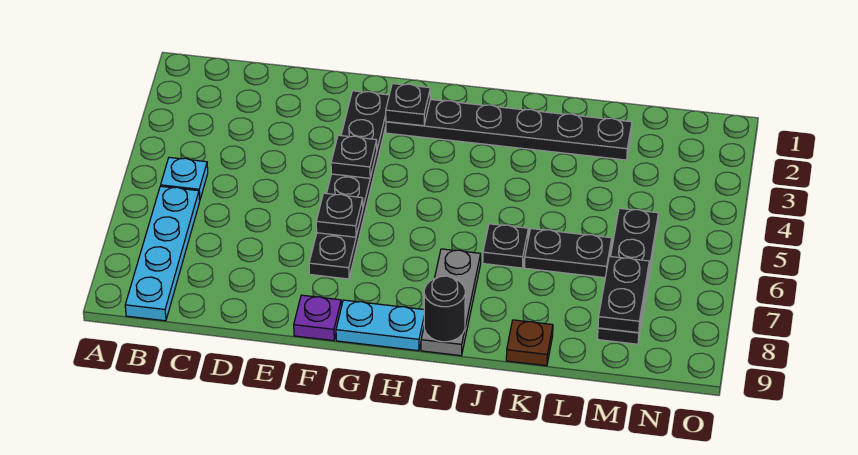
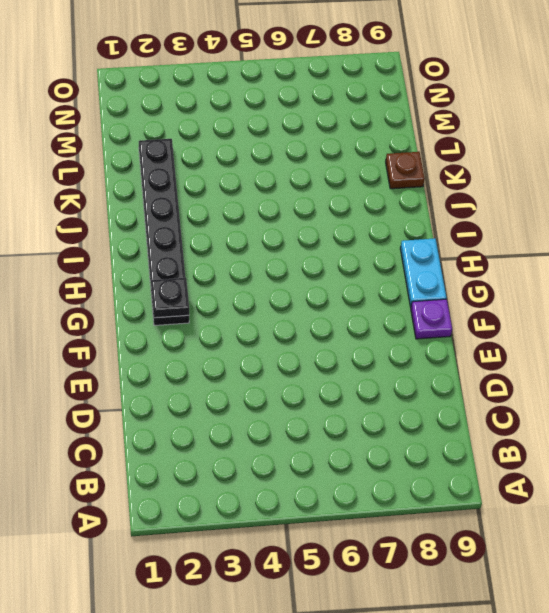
none -> cyan plate B5 level 1
none -> cyan plate B6:B9 level 1
none -> black plate F2:F7 level 1

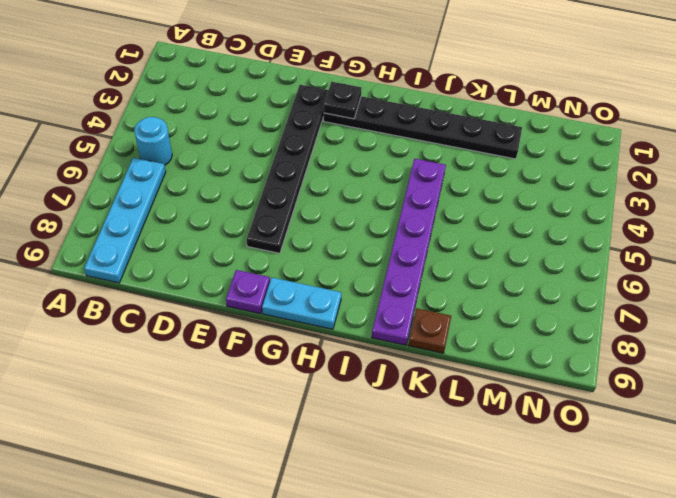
cyan round brick B5 level 1 -> cyan plate B5 level 1
purple plate J4:J9 level 1 -> black plate J6 level 1
none -> grey plate I7:I9 level 1
none -> black plate K6:L6 level 1
none -> black plate M5:M8 level 1

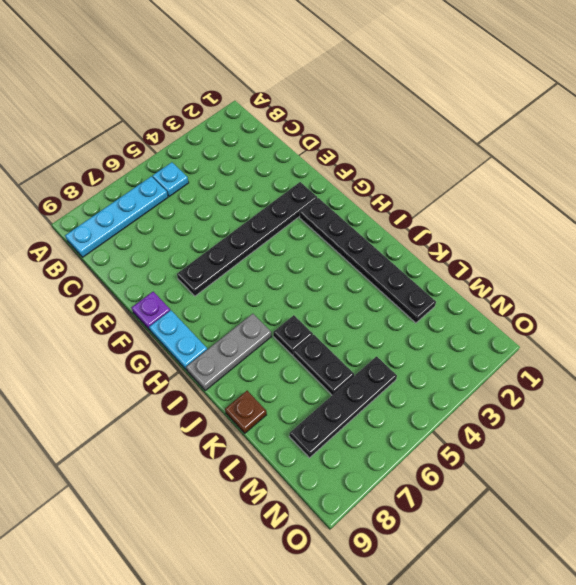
none -> black plate F4 level 2
none -> black plate F6 level 2
none -> black plate G2 level 2

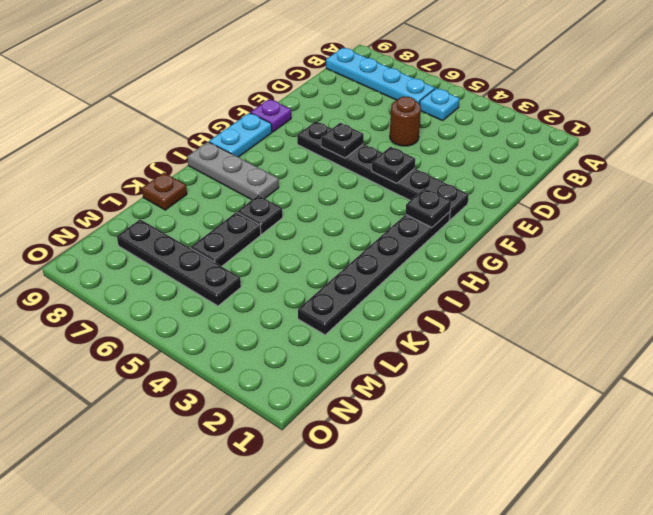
brown round brick D5 level 1 -> none
none -> black round brick I9 level 2
none -> black plate M7:M8 level 2

